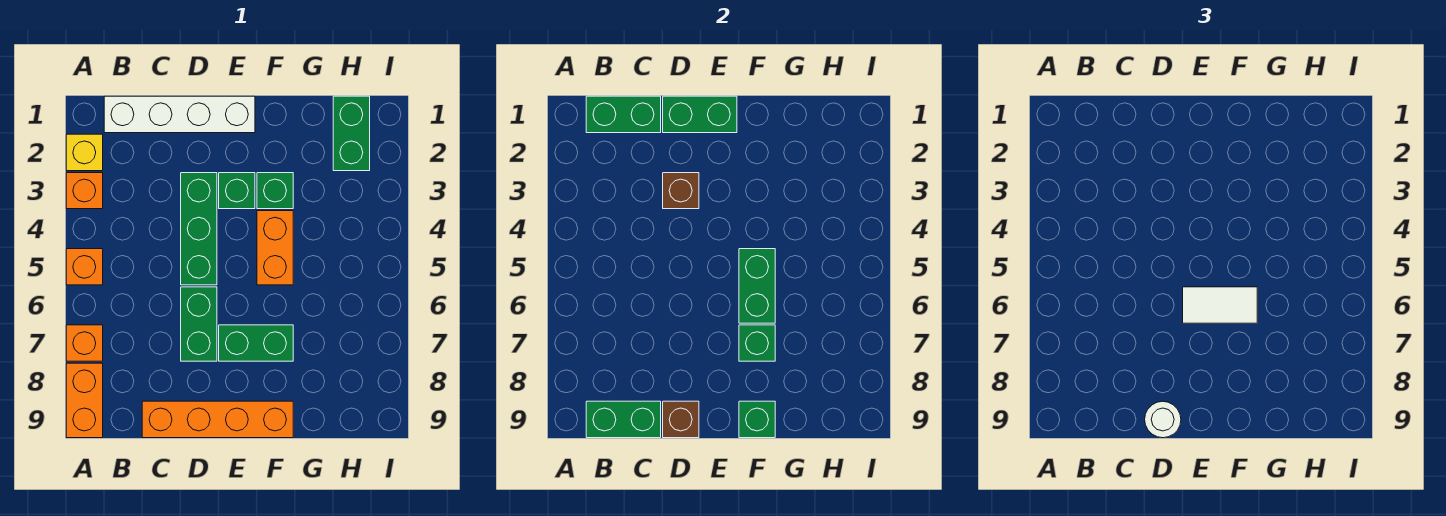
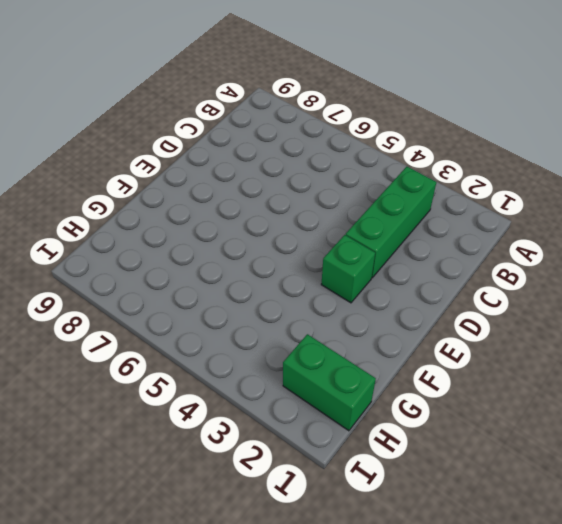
green brick B3:D3 level 1 -> green brick D3:D5 level 1
none -> yellow brick A2 level 1
none -> orange brick A3 level 1
none -> orange brick A5 level 1

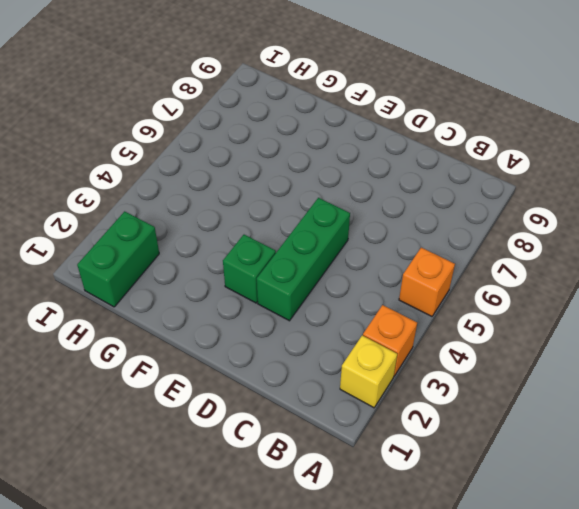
none -> orange brick A7 level 1
none -> orange brick A8:A9 level 1
none -> white brick B1:E1 level 1

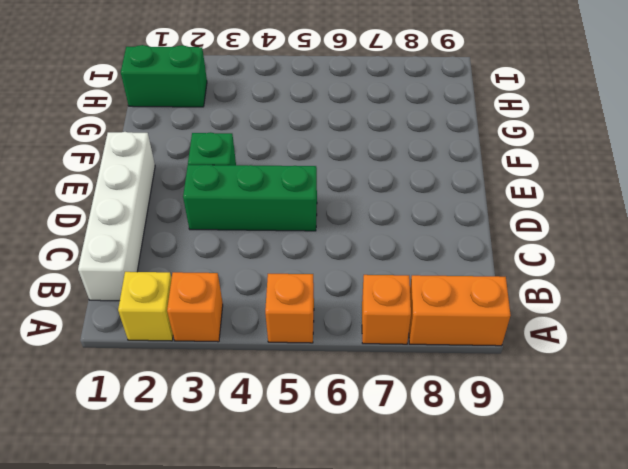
none -> orange brick C9:F9 level 1
none -> green brick D6:D7 level 1
none -> green brick E7:F7 level 1

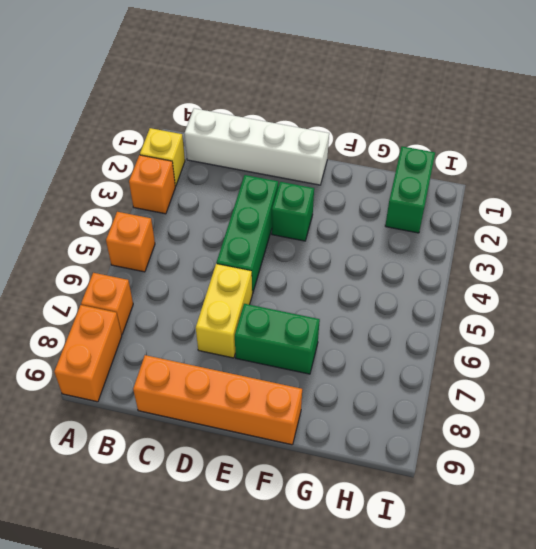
yellow brick D6:D7 level 1 -> green brick D6:D7 level 1
none -> green brick F3 level 1
none -> orange brick F4:F5 level 1
none -> green brick B1:C1 level 2

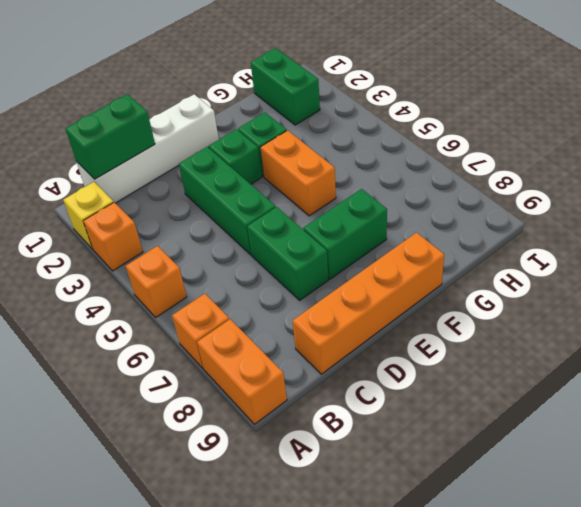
none -> green brick B9:C9 level 2
none -> green brick D1:E1 level 2
none -> brown brick D3 level 2

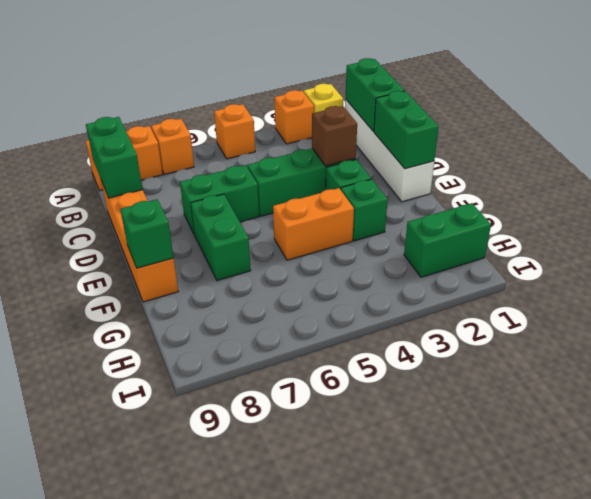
none -> brown brick D9 level 2
none -> green brick F5:F6 level 2
none -> green brick F7 level 2

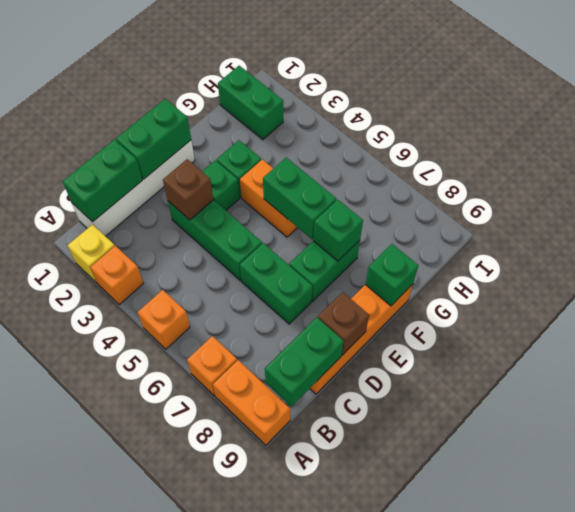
none -> white round brick D9 level 3
none -> white tile E6:F6 level 3

